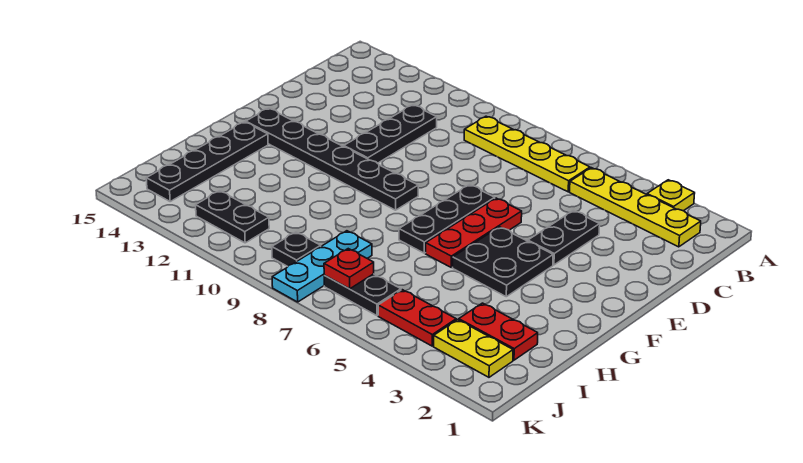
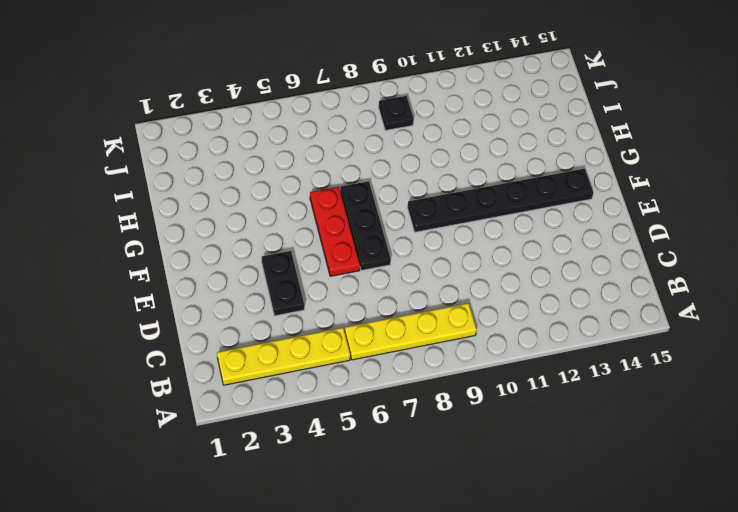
none -> yellow plate A3 level 1
none -> black plate C11:E11 level 1
none -> black plate F4:G5 level 1

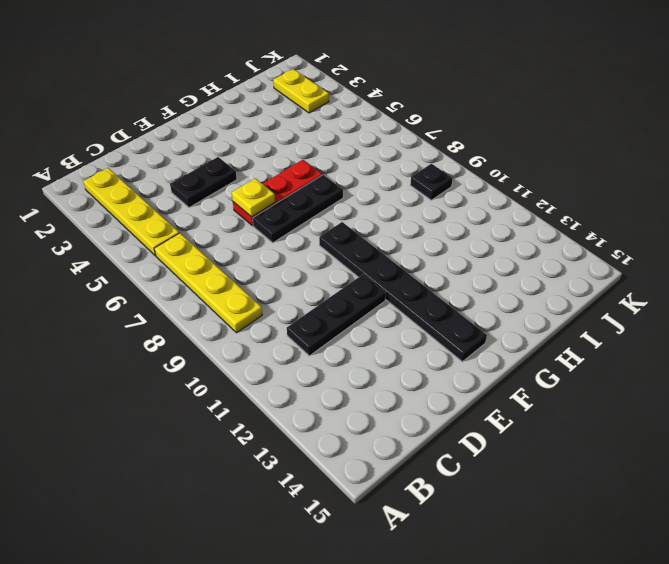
yellow plate E6 level 2 -> yellow plate A3 level 1
none -> black plate F4:G5 level 1
none -> black plate G14:J14 level 1
none -> red plate I2:I3 level 1

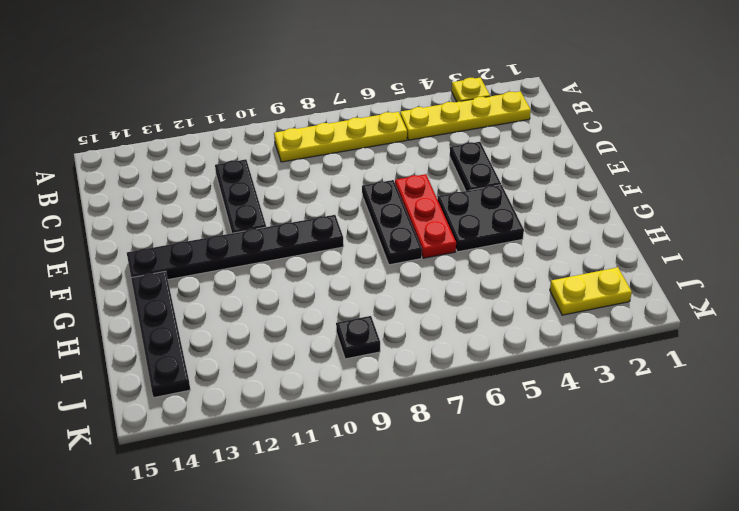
none -> red plate I2:I3 level 1
none -> cyan plate I8:K8 level 1
none -> red plate J4:J5 level 1

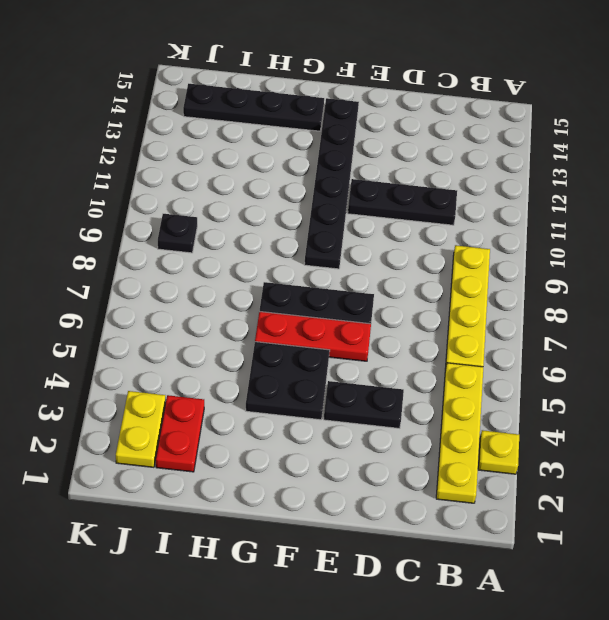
none -> cyan plate I8:K8 level 1
none -> red plate J4:J5 level 1
none -> black plate J6:J7 level 1

